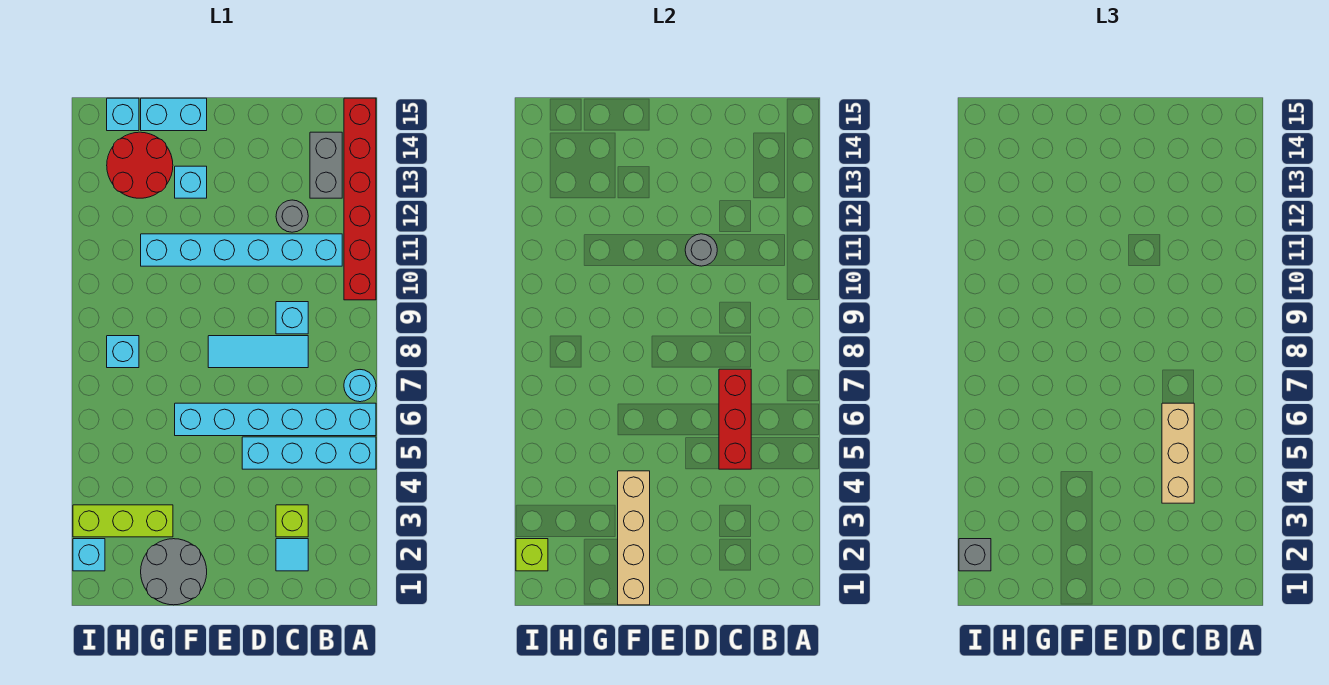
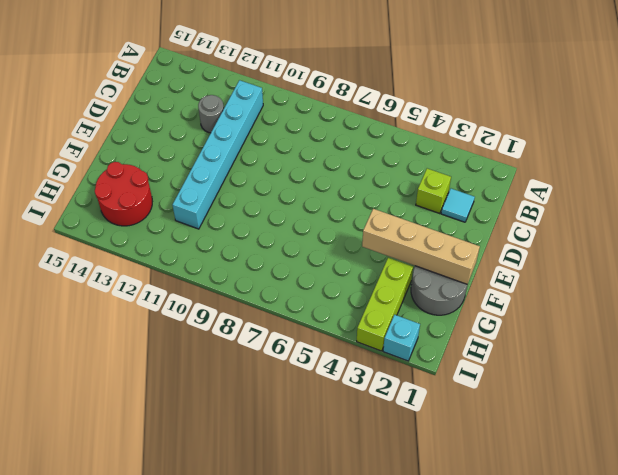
none -> cyan brick A5:D5 level 1
none -> cyan brick A6:F6 level 1
none -> cyan round brick A7 level 1

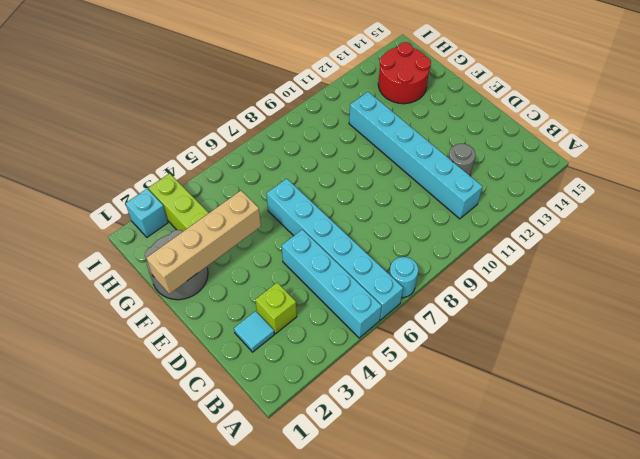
none -> red brick A10:A15 level 1
none -> grey brick B13:B14 level 1
none -> cyan tile C8:E8 level 1

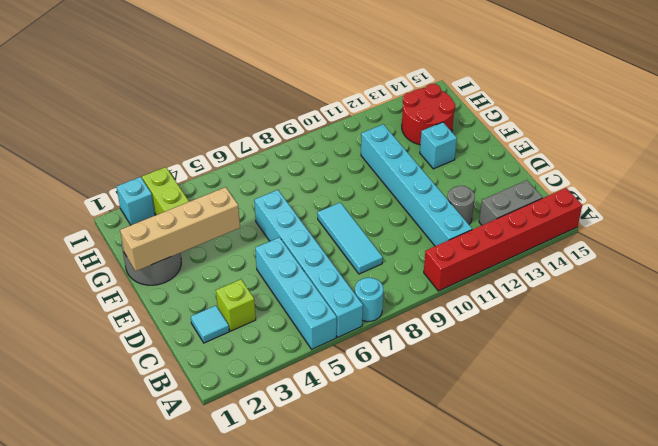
none -> cyan brick C9 level 1
none -> cyan brick F15:G15 level 1
none -> cyan brick H8 level 1

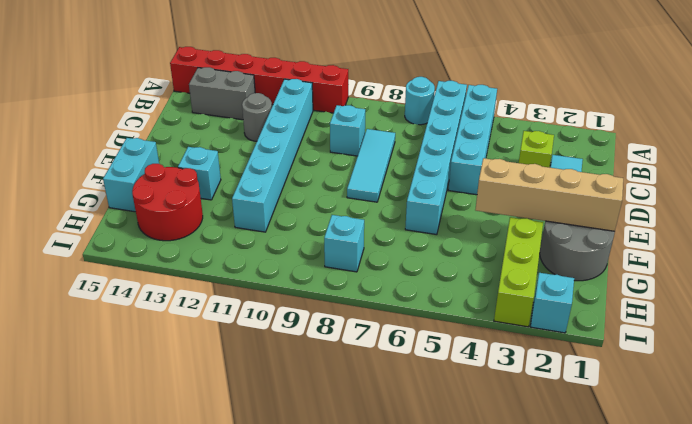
none -> cyan brick H15 level 1
none -> red brick C5:C7 level 2
none -> grey round brick D11 level 2

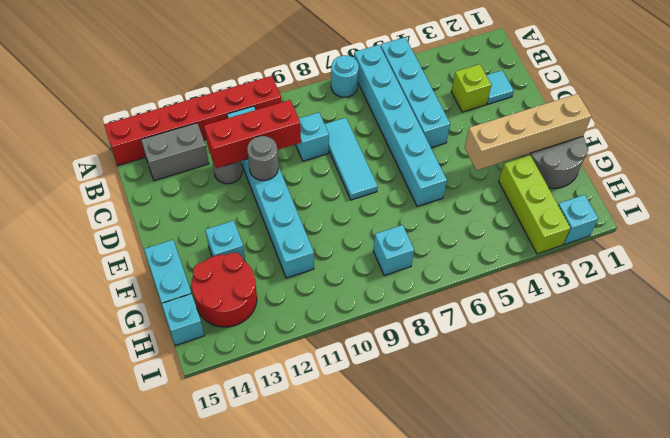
red brick C10:C12 level 2 -> red brick C5:C7 level 2
none -> lime brick I2 level 2
none -> tan brick C4:C6 level 3
none -> grey brick I2 level 3

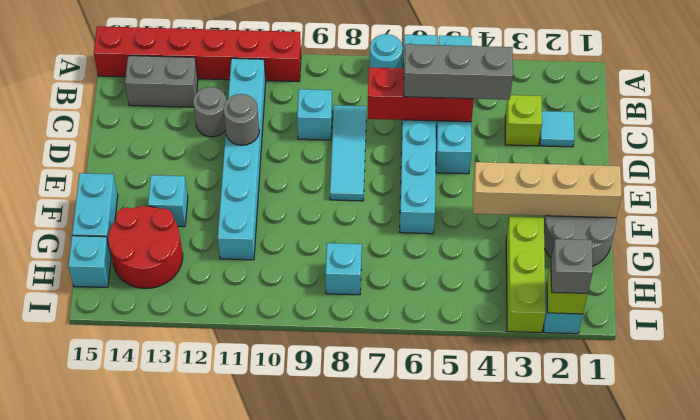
grey brick C4:C6 level 3 -> tan brick C4:C6 level 3

